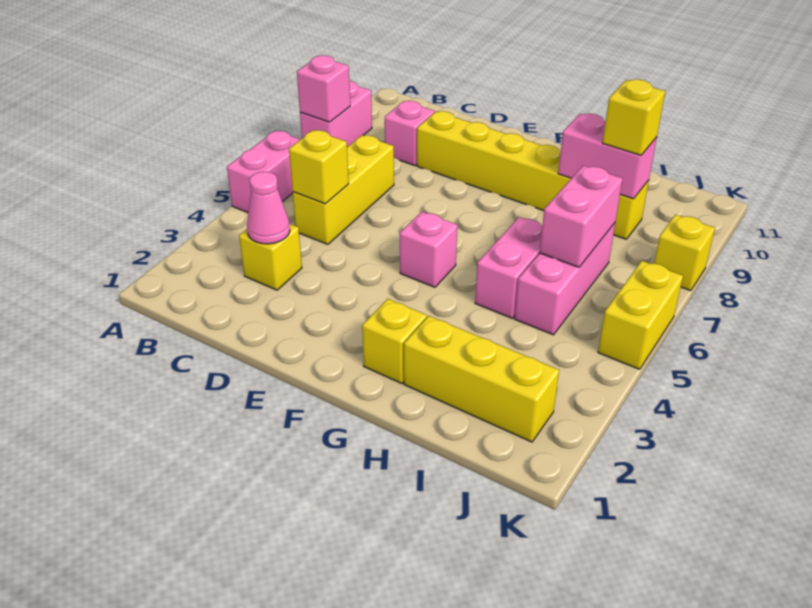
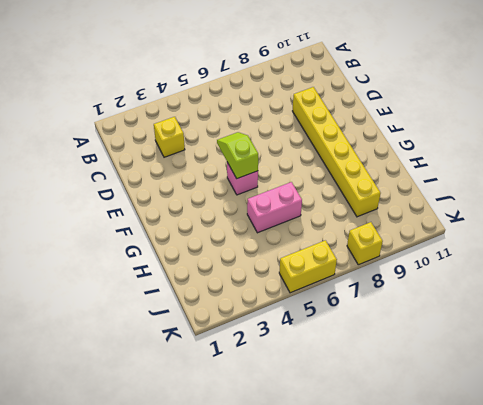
lime slope E5:F5 level 2 top F -> none
none -> pink brick A5:A6 level 1
none -> pink brick A8:A9 level 1
none -> yellow brick C5:C7 level 1

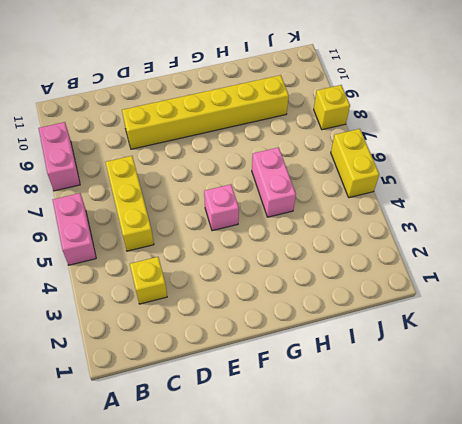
none -> pink brick C9 level 1
none -> yellow brick G2 level 1
none -> yellow brick H2:J2 level 1

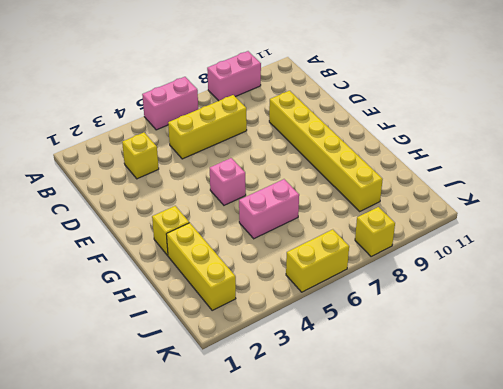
none -> pink brick C9 level 1
none -> pink brick I5:I7 level 1
none -> pink brick A8 level 2

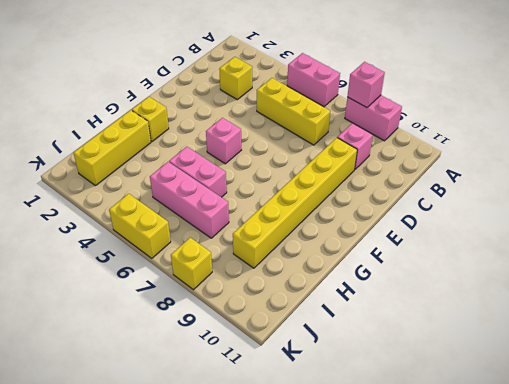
none -> pink cone C3 level 2
none -> yellow brick C5 level 2
none -> pink brick H9:I9 level 2

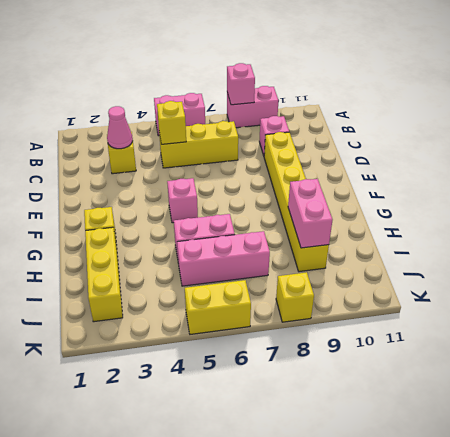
none -> pink brick I6:I7 level 2
none -> yellow brick I9 level 3

